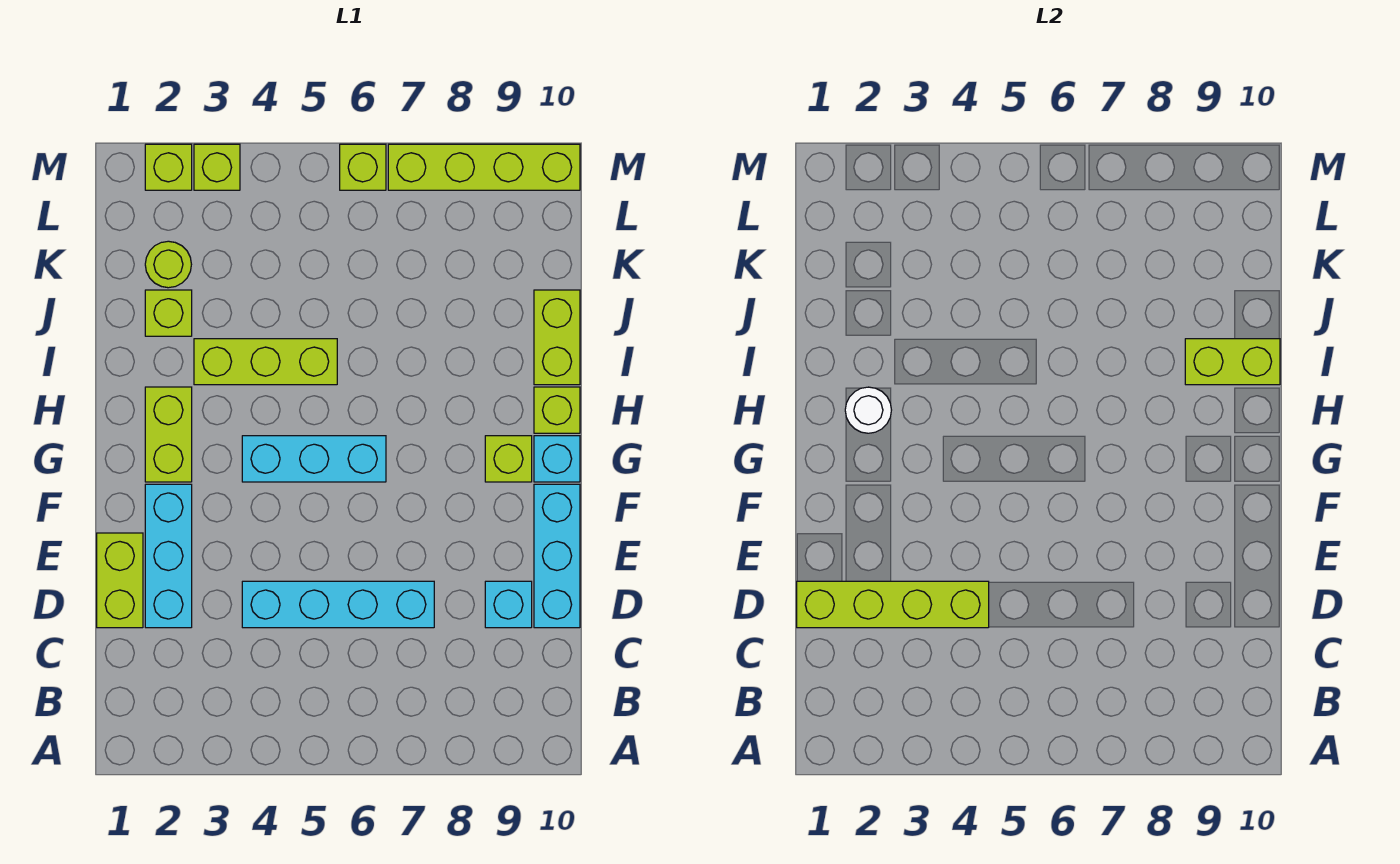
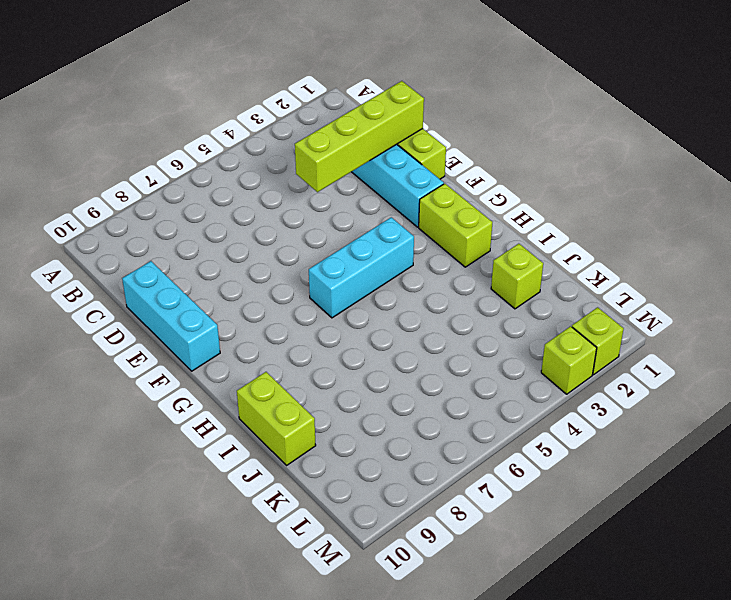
none -> cyan brick D4:D7 level 1
none -> cyan brick D9 level 1
none -> lime brick G9 level 1

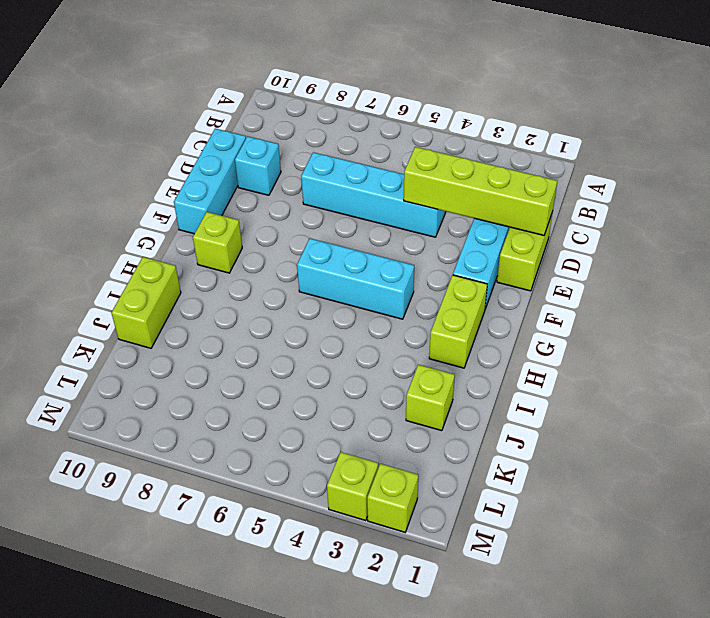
none -> cyan brick G10 level 1
none -> lime brick H10 level 1
none -> lime brick I3:I5 level 1

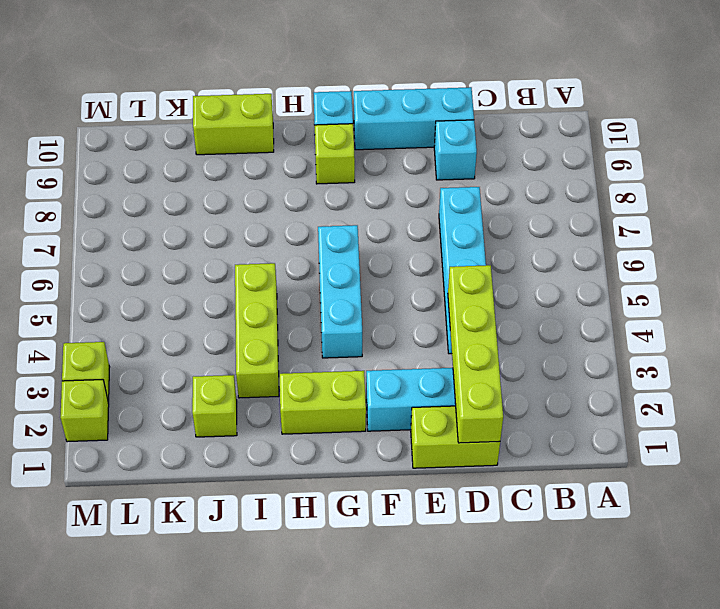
none -> lime brick H10 level 1
none -> lime round brick K2 level 1
none -> lime brick M6 level 1

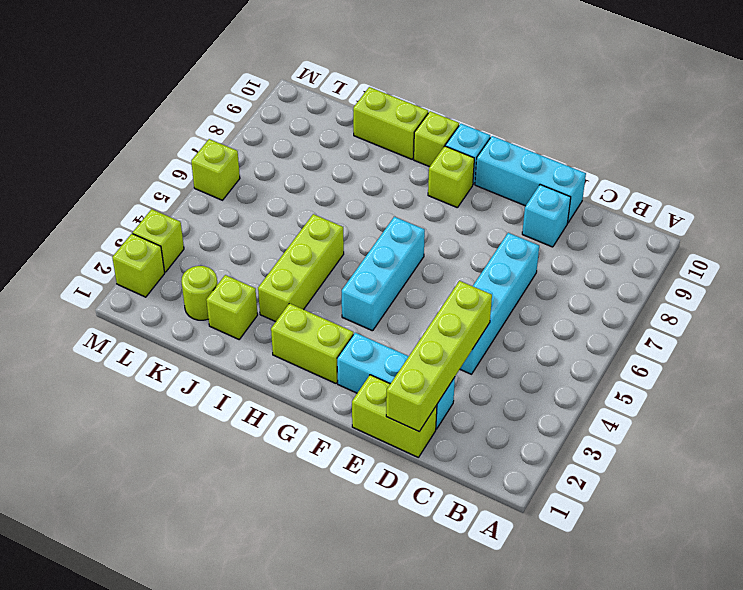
none -> lime brick M7:M10 level 1
none -> white round brick H2 level 2
none -> lime brick I9:I10 level 2

